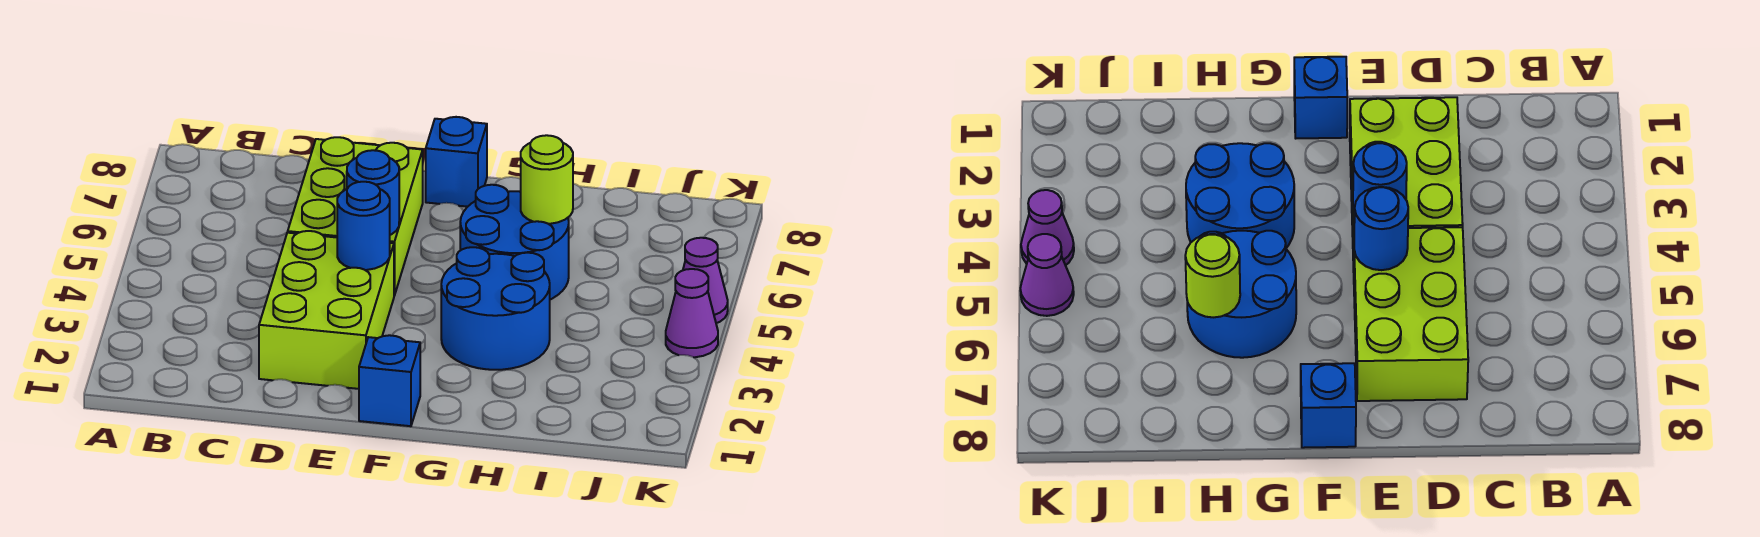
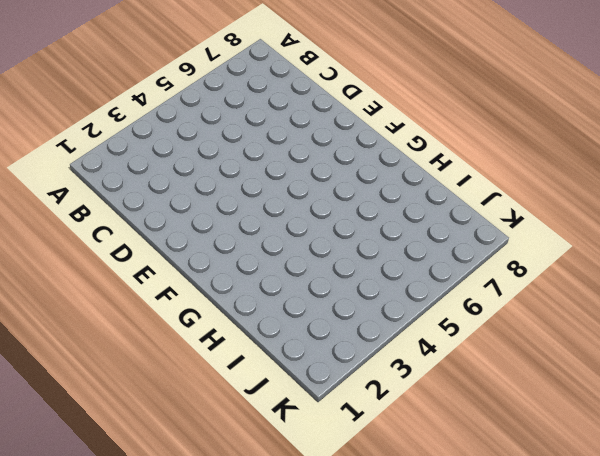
none -> lime brick D2:E4 level 1
none -> lime brick D5:E7 level 1

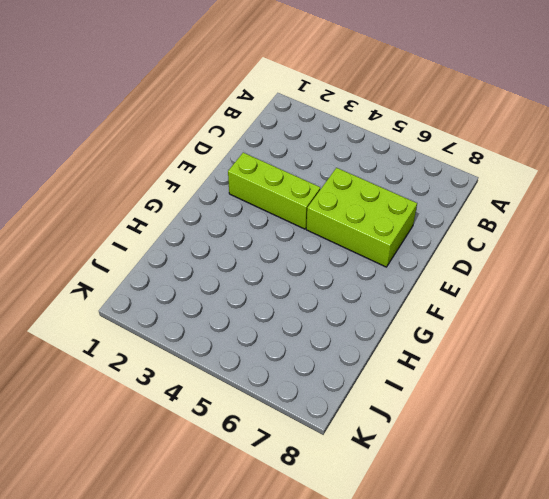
lime brick E2:E4 level 1 -> lime brick D2:E4 level 1
none -> blue brick F1 level 1
none -> blue brick F8 level 1

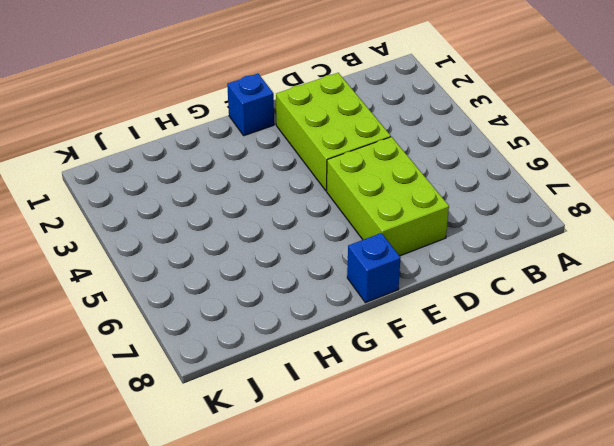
none -> blue round brick G3:H4 level 1
none -> blue round brick G5:H6 level 1

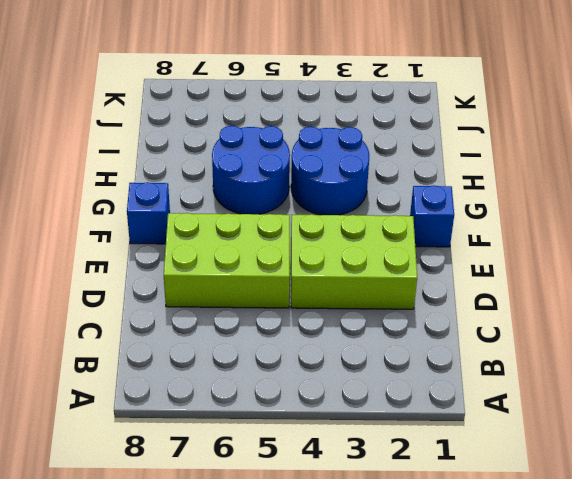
none -> purple cone K4 level 1
none -> purple cone K5 level 1

